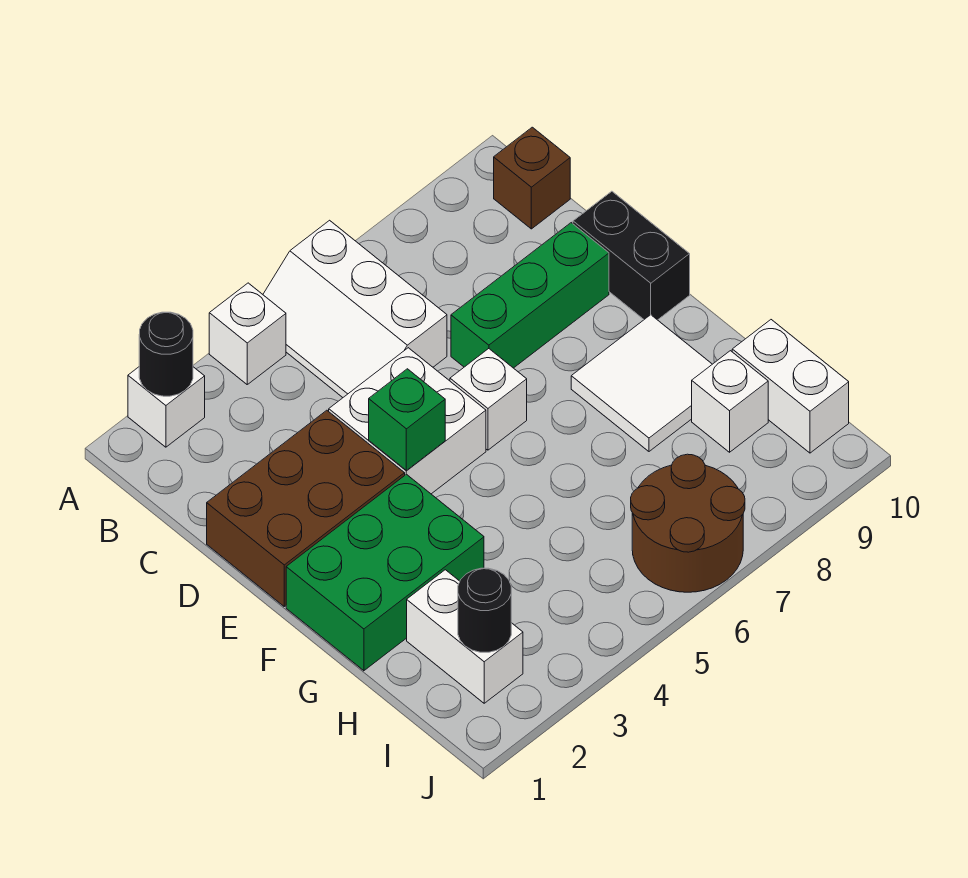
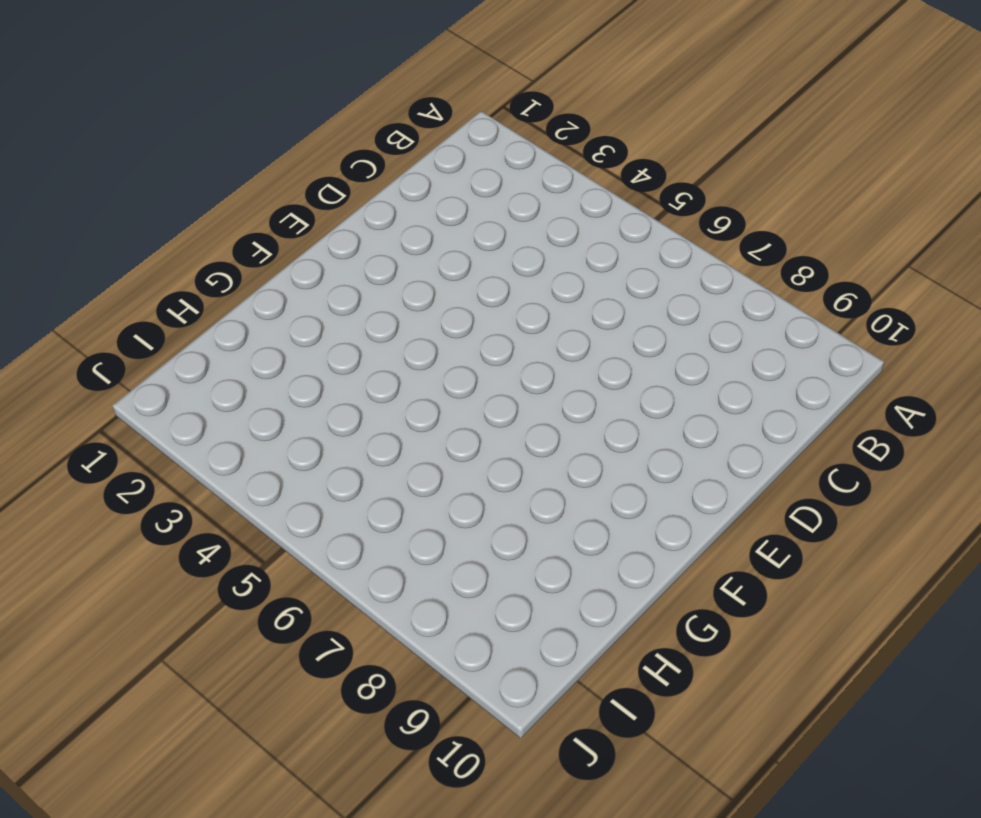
none -> white brick A2 level 1
none -> white brick A4 level 1
none -> white slope A5:C6 level 1 top 6

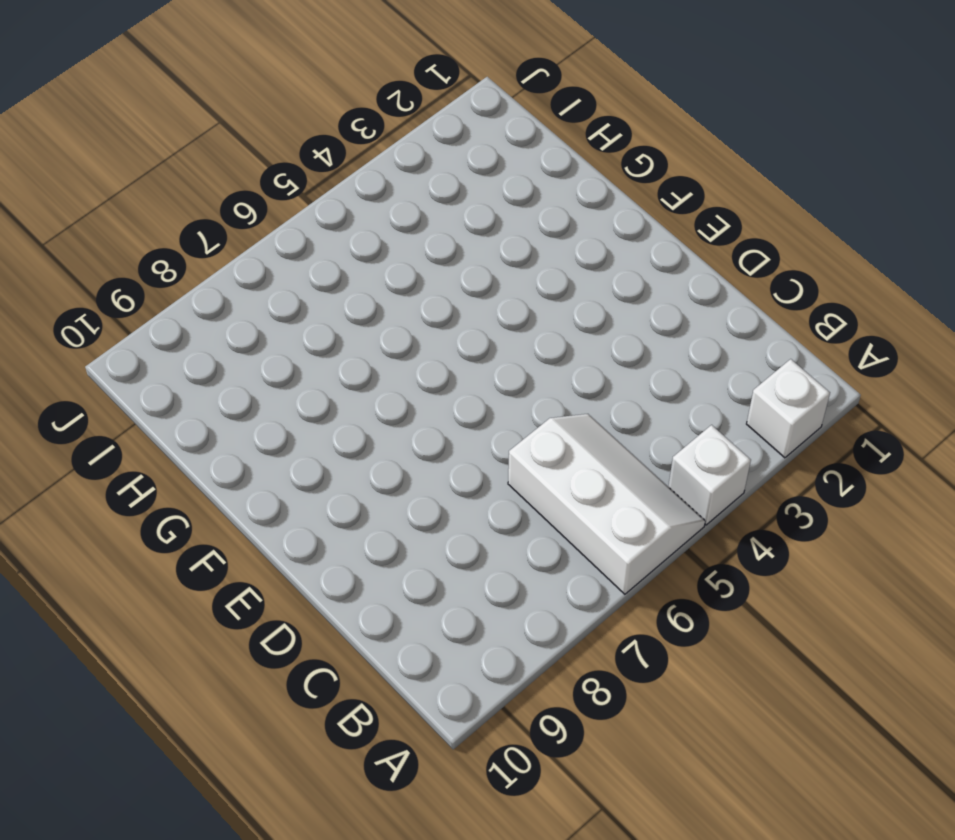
none -> brown brick B10 level 1
none -> brown brick D1:E3 level 1
none -> white brick D4:E5 level 1

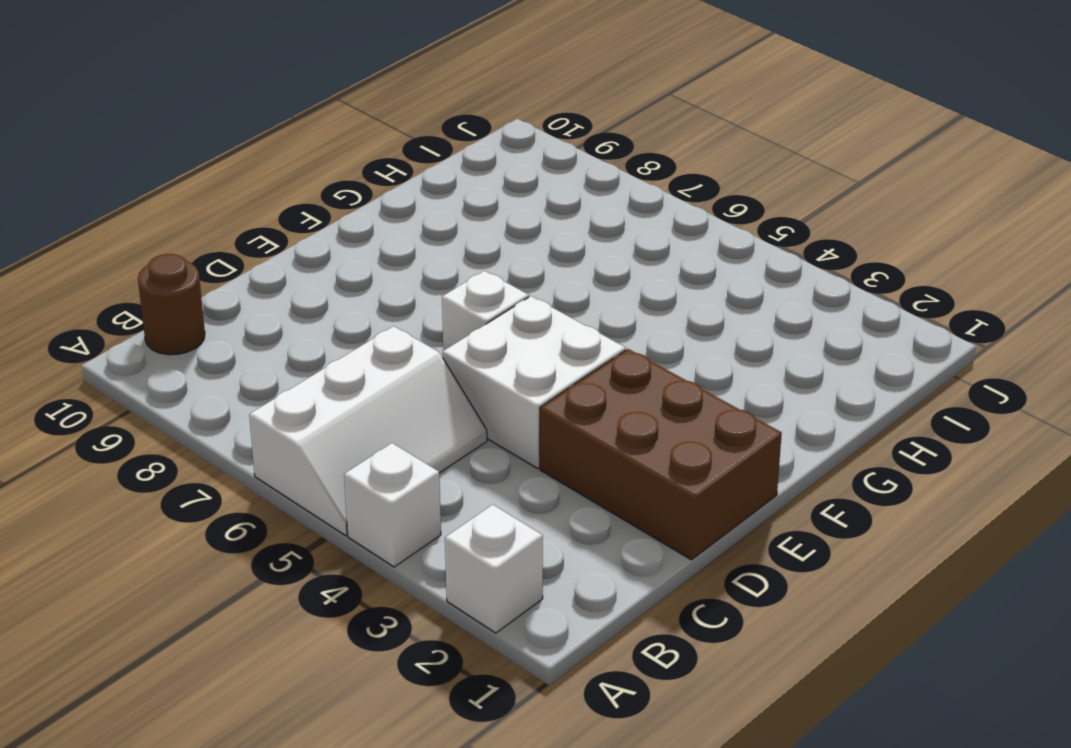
brown round brick B10 level 1 -> brown brick B10 level 1
none -> green brick D7:D9 level 1
none -> black brick D10:E10 level 1
none -> green brick F1:G3 level 1

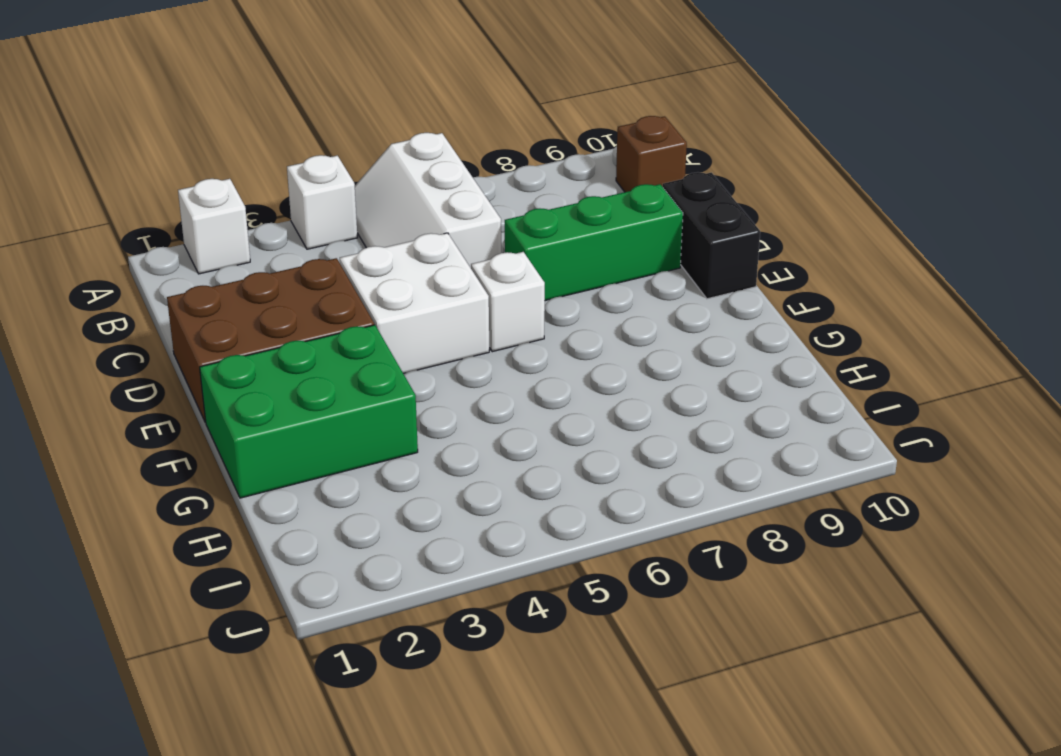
none -> white tile F8:G9 level 1
none -> white brick H2:I2 level 1
none -> white brick H9 level 1

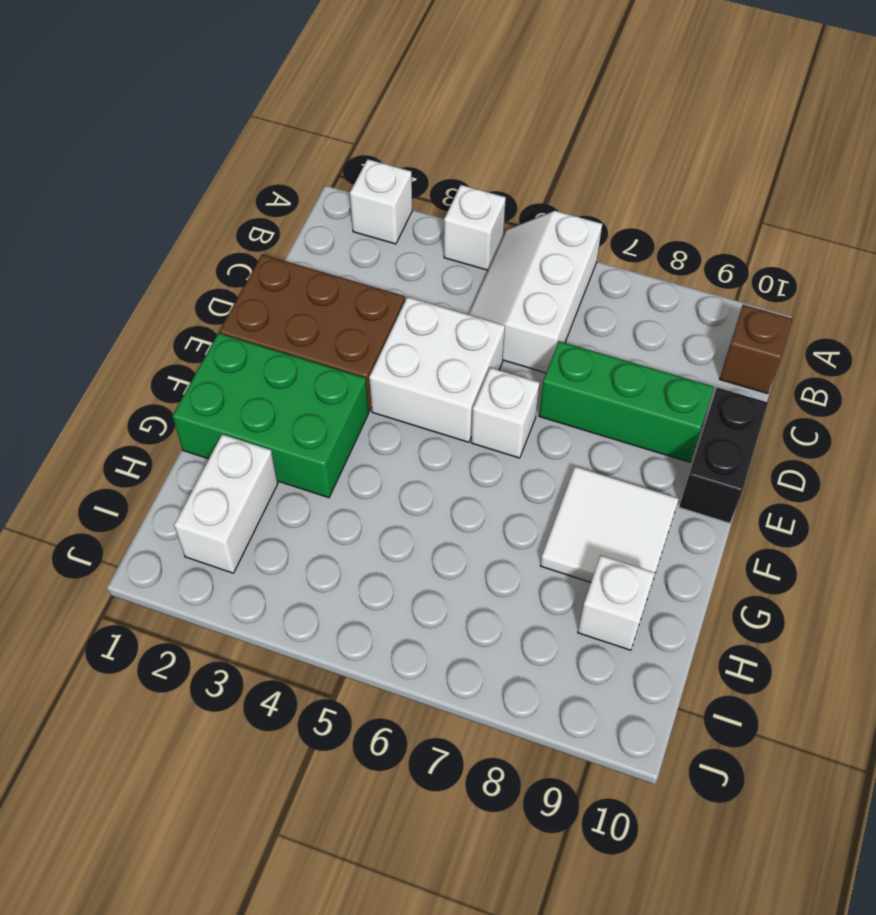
none -> white brick H10:I10 level 1
none -> brown round brick I6:J7 level 1
none -> black round brick A2 level 2

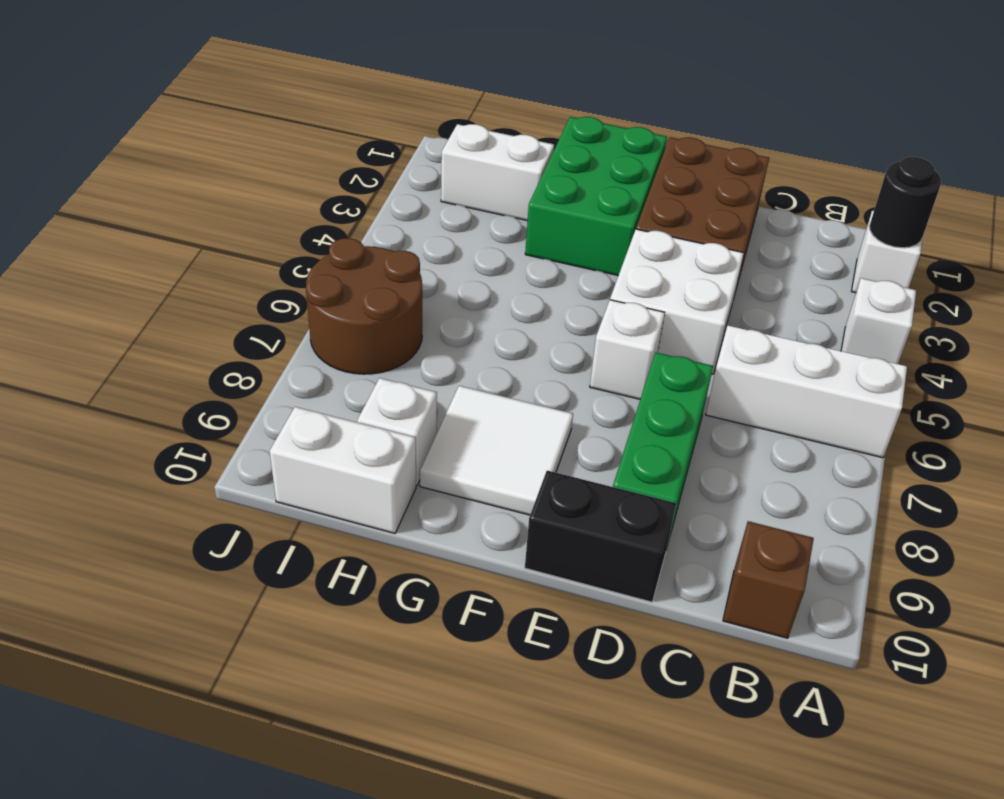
none -> green brick E4 level 2
none -> black round brick I2 level 2

